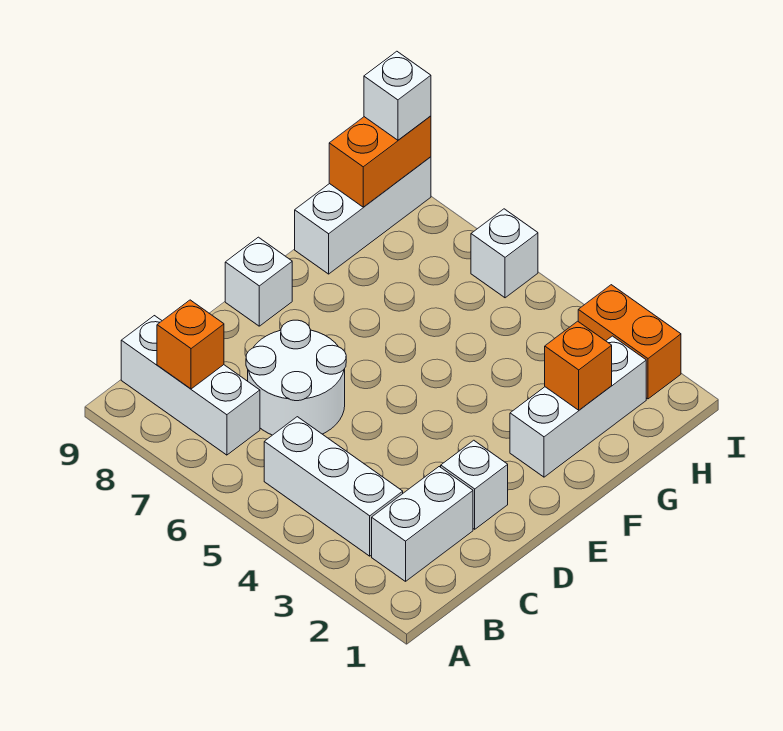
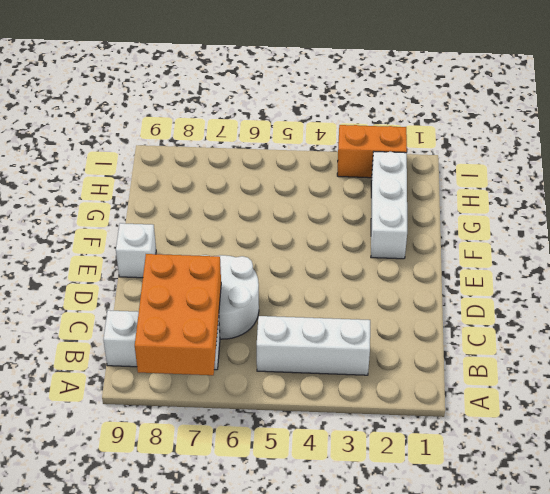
orange brick A7:C8 level 2 -> orange brick B8 level 2
none -> white brick B2:C2 level 1
none -> white brick D2 level 1
none -> white brick G9:I9 level 1

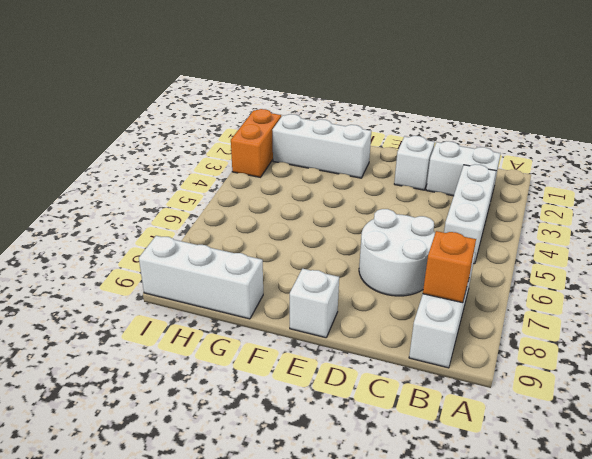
none -> white brick I6 level 1
none -> orange brick G2 level 2
none -> orange brick H9:I9 level 2

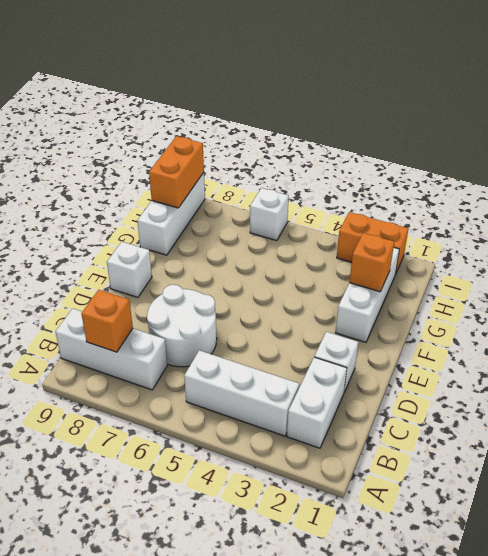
none -> white brick I9 level 3

